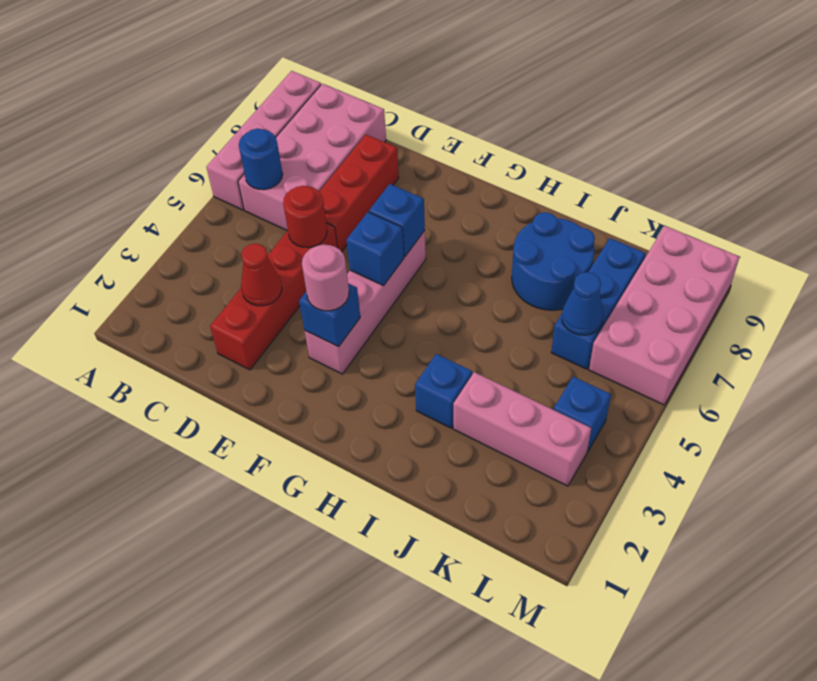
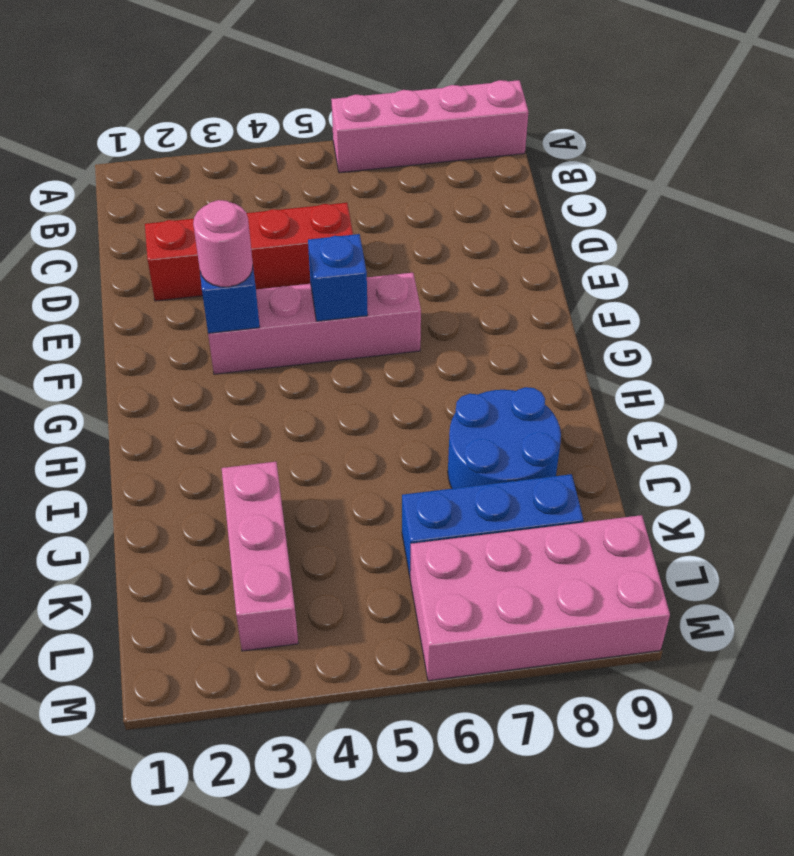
none -> pink brick B6:C9 level 1
none -> red brick D6:D8 level 1
none -> blue brick I3 level 1

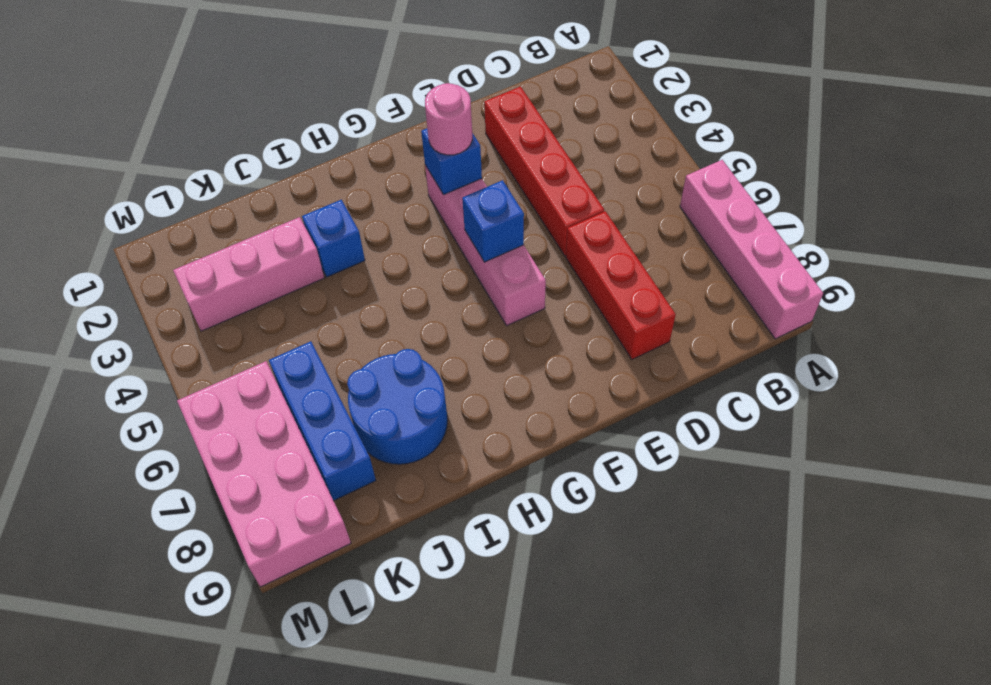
none -> pink brick B6:C9 level 1
none -> blue brick L4 level 1
none -> blue round brick B6 level 2

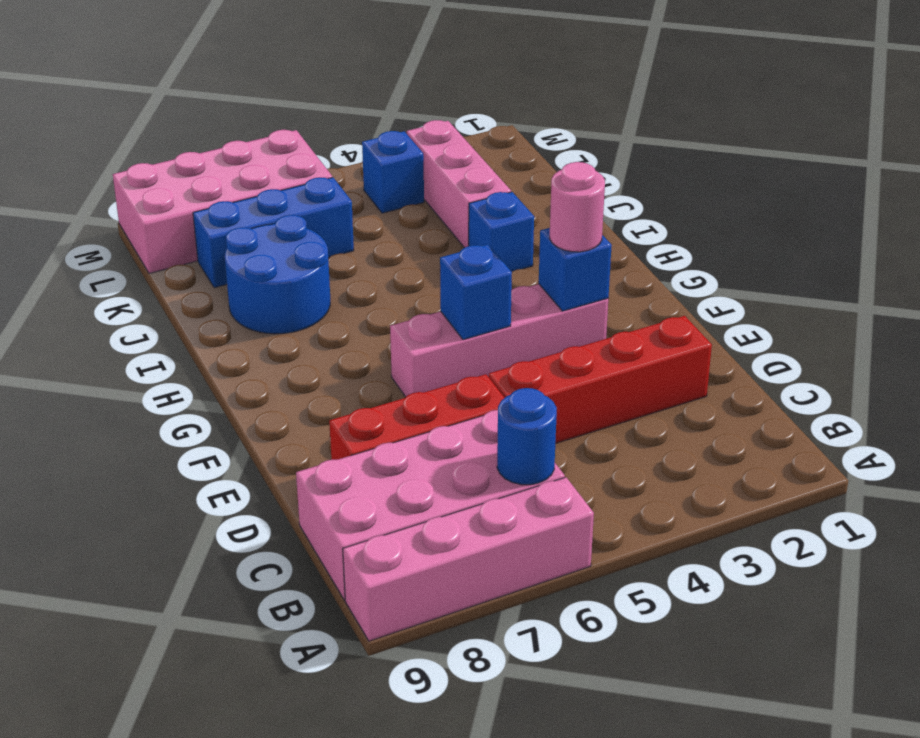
none -> red cone D3 level 2
none -> red round brick D5 level 2
none -> blue brick F6 level 2

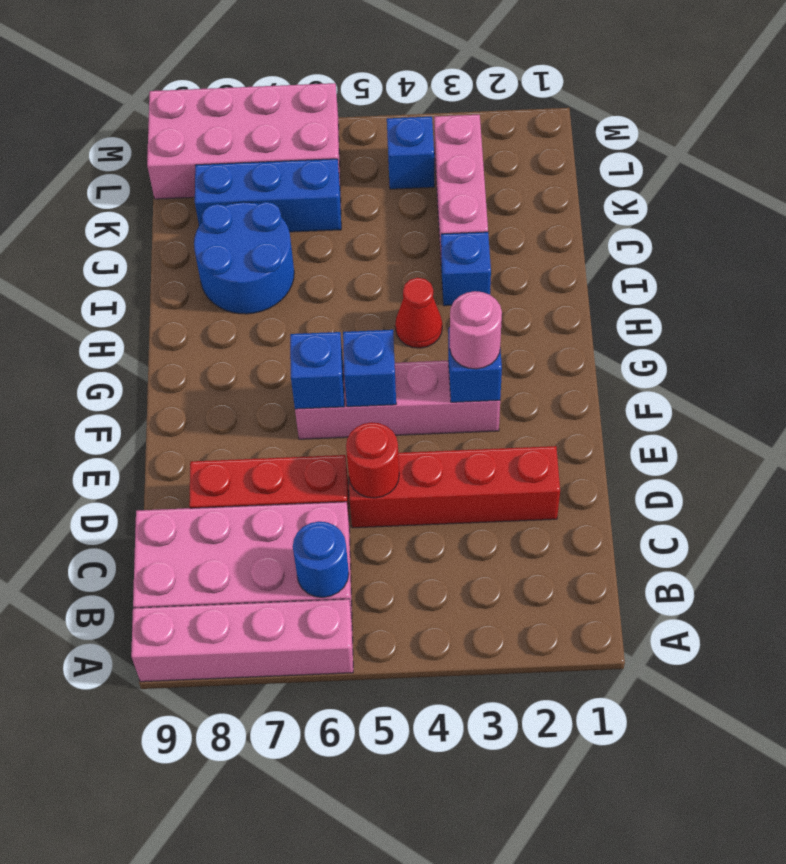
red cone H4 level 1 -> red cone D3 level 2
none -> blue cone K6 level 2

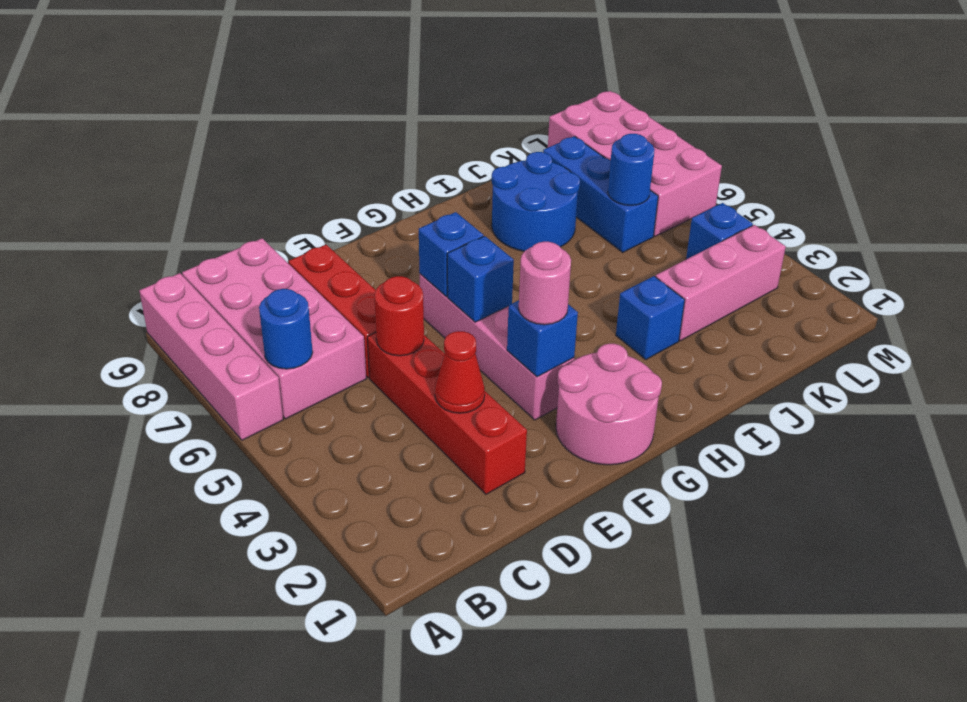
pink round brick F1:G2 level 1 -> none
blue round brick K6 level 2 -> blue cone K6 level 2

